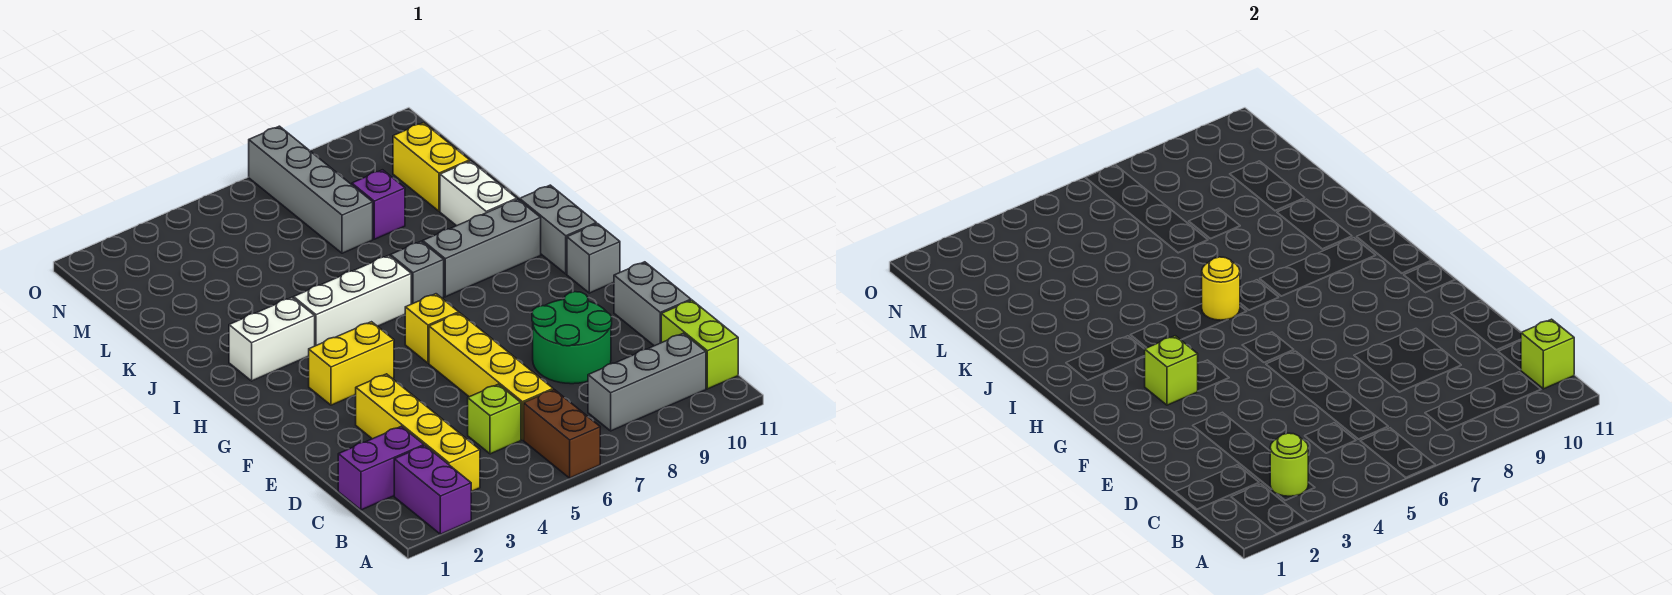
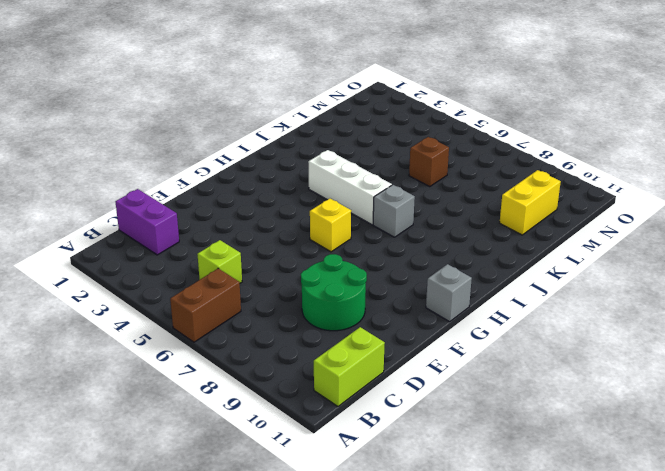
brown brick L6 level 1 -> none
none -> purple brick A2:B2 level 1
none -> yellow brick B3:E3 level 1
none -> grey brick B8:B10 level 1

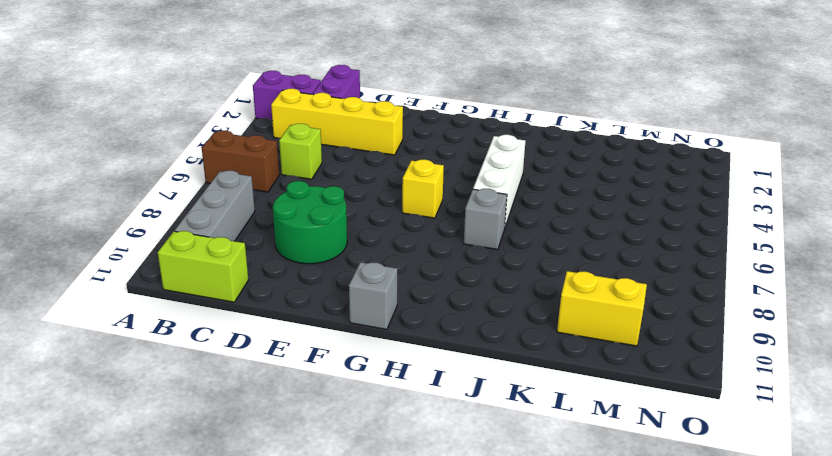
none -> yellow brick C6:F6 level 1
none -> grey brick D11:E11 level 1
none -> yellow brick G3:G4 level 1

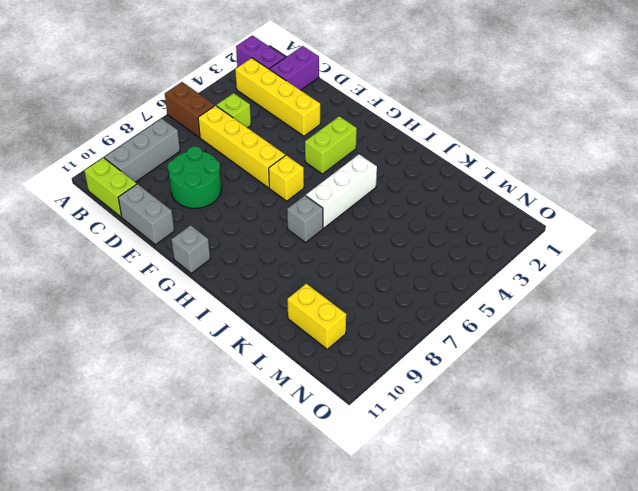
lime brick G3:G4 level 1 -> yellow brick G3:G4 level 1
none -> grey brick H11:I11 level 1
none -> white brick I2:I3 level 1
none -> grey brick I8:I10 level 1

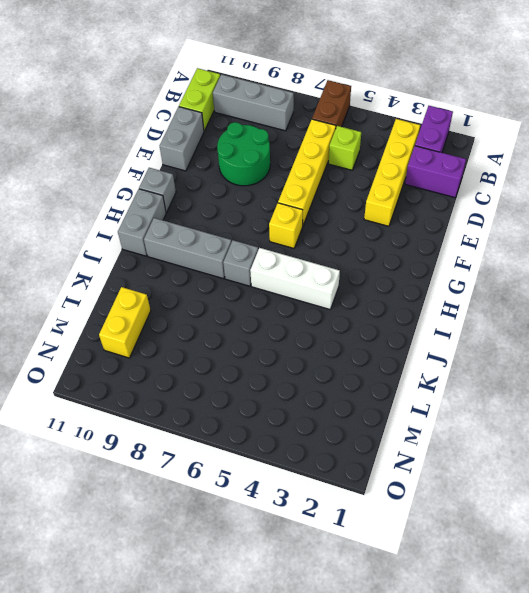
none -> yellow brick G3:G4 level 1
none -> white brick I2:I3 level 1
none -> white brick J10:K10 level 1

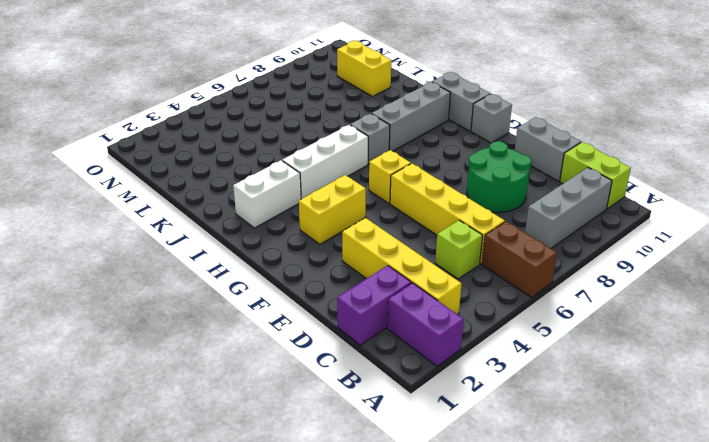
none -> white brick J10:K10 level 1
none -> grey brick L7:O7 level 1
none -> purple brick L8 level 1

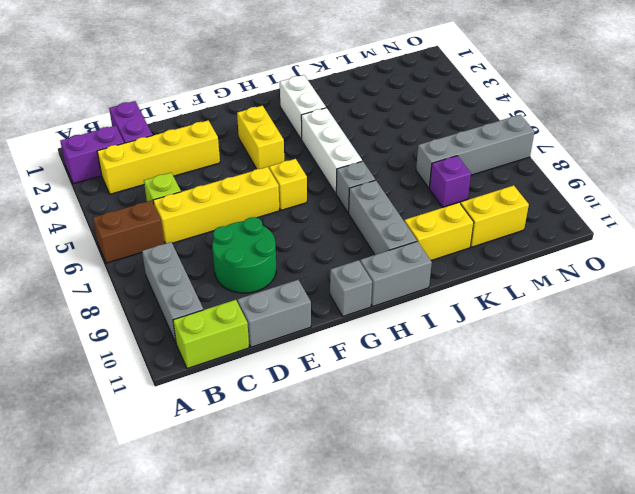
yellow brick J10:K10 level 1 -> white brick J10:K10 level 1
none -> lime round brick B3 level 2
none -> lime brick B11 level 2
none -> lime brick G3 level 2

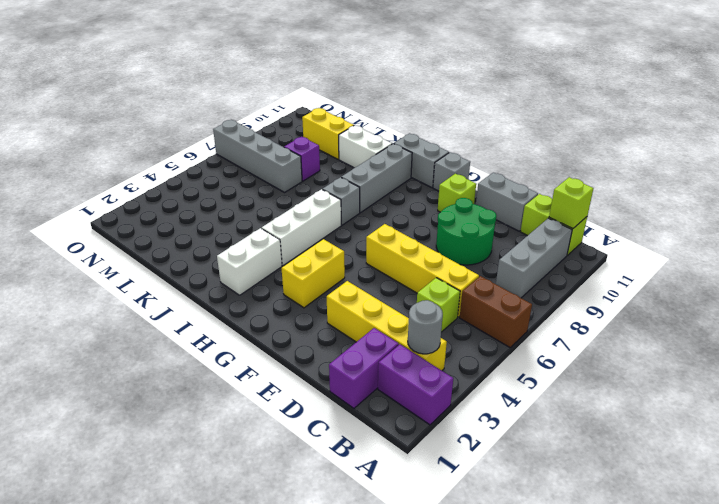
grey round brick B3 level 2 -> lime round brick B3 level 2
lime brick F10 level 1 -> lime brick G3 level 2
none -> yellow brick G6 level 1
none -> yellow round brick I6 level 2

